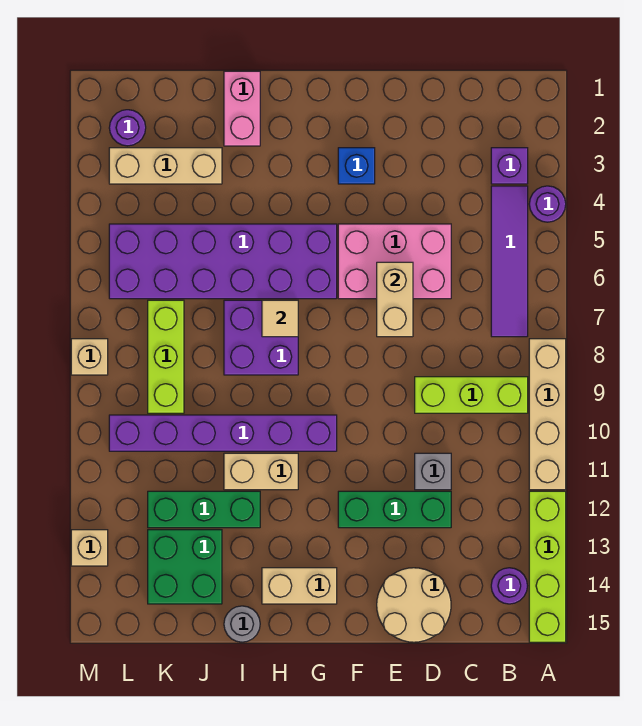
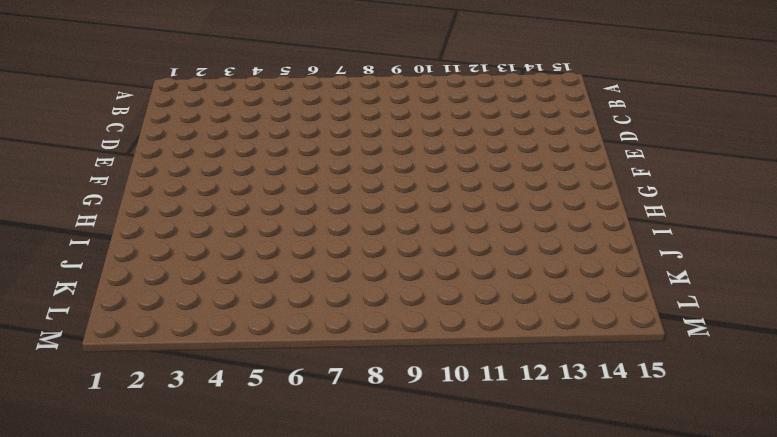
none -> purple round brick A4 level 1
none -> tan brick A8:A11 level 1
none -> lime brick A12:A15 level 1

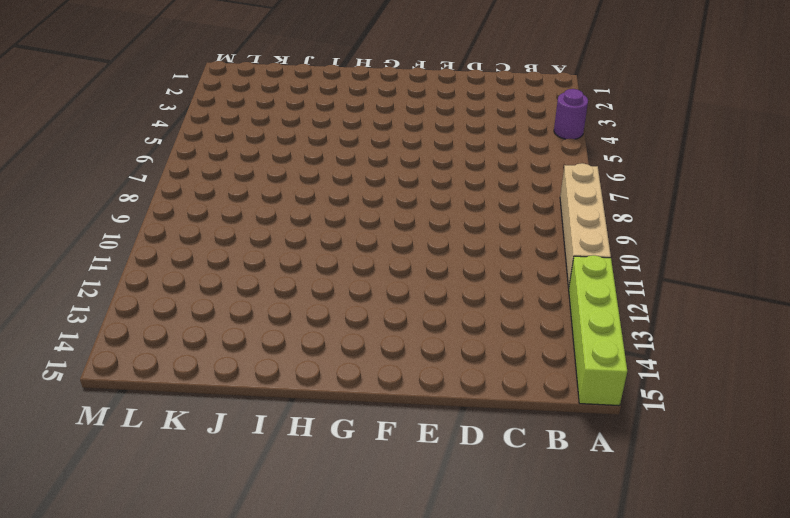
none -> purple brick B3 level 1
none -> purple tile B4:B7 level 1
none -> lime brick B9:D9 level 1

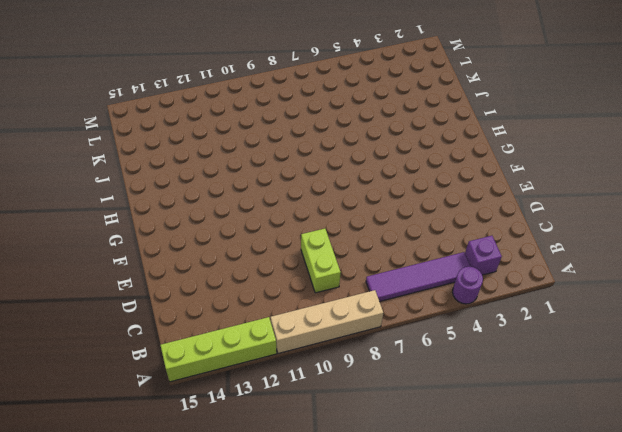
lime brick C9:D9 level 1 -> lime brick B9:D9 level 1
none -> purple round brick B14 level 1
none -> pink brick D5:F6 level 1
none -> grey brick D11 level 1

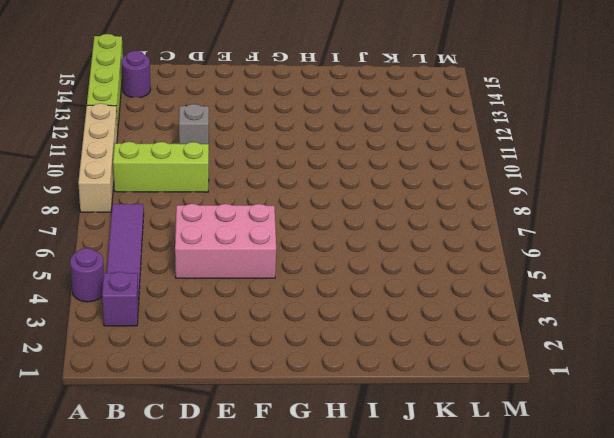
none -> green brick D12:F12 level 1
none -> tan round brick D14:E15 level 1
none -> blue brick F3 level 1

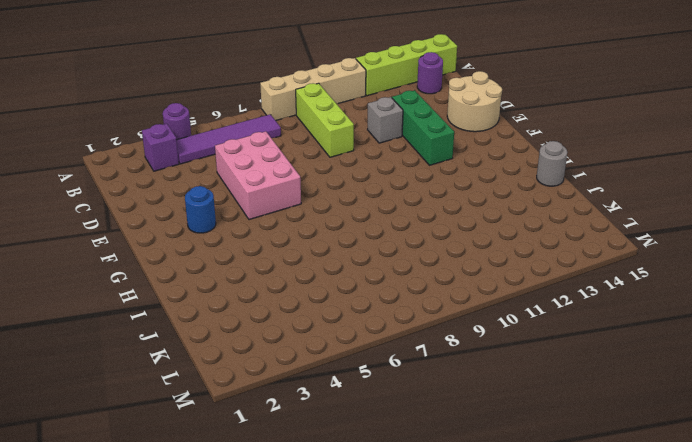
blue round brick F3 level 1 -> blue brick F3 level 1
none -> purple brick G5:L6 level 1
none -> purple brick G10:L10 level 1
none -> tan brick G14:H14 level 1

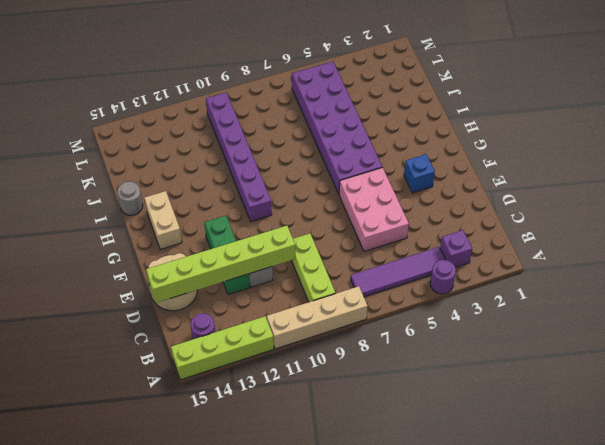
lime brick D10:D15 level 2 -> none
none -> purple brick H7:I8 level 1
none -> tan brick H11:I11 level 1
none -> pink brick I1:I2 level 1

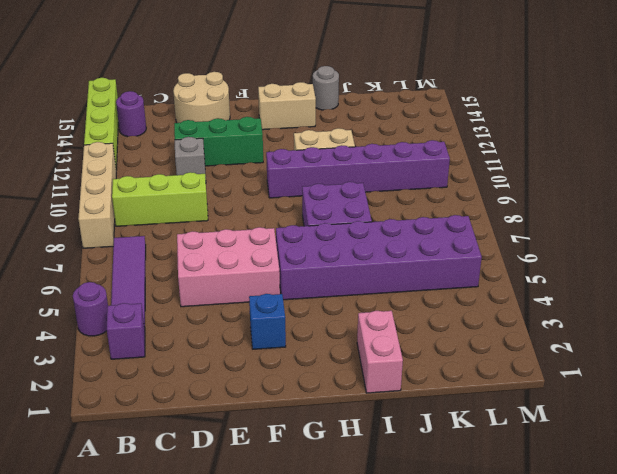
none -> green brick I12:K12 level 1
none -> tan brick J3:L3 level 1
none -> green brick J13:K14 level 1

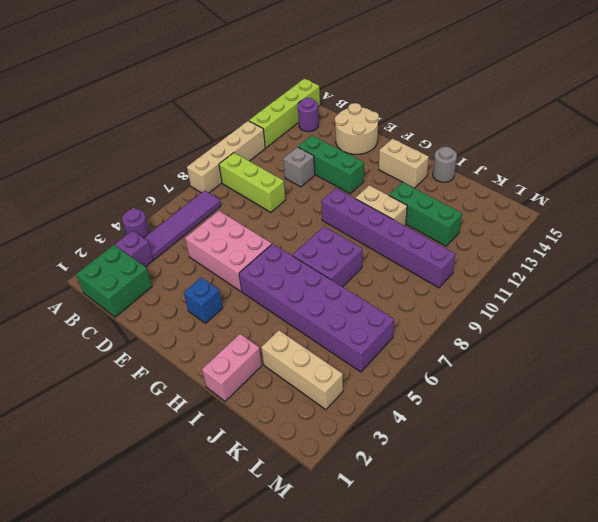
green brick B1:C2 level 1 -> green brick J13:K14 level 1
none -> lime brick K7:K9 level 1
none -> purple round brick L2 level 1
none -> tan brick M8 level 1

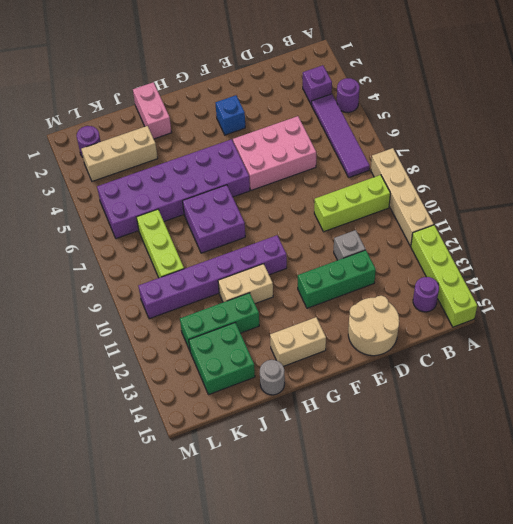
none -> tan brick M8 level 1
none -> tan brick M13 level 1
none -> tan brick E6:E7 level 2

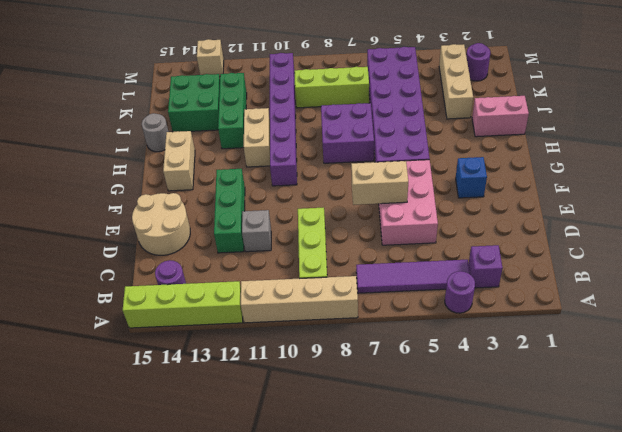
none -> tan brick M8 level 1
none -> tan tile H7 level 2

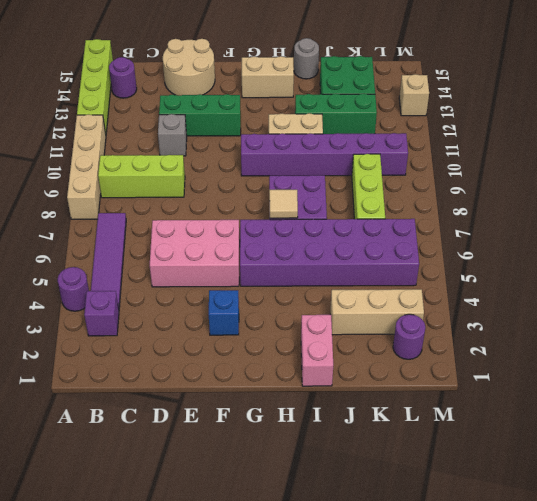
none -> tan brick M8 level 1
none -> tan brick E6:E7 level 2

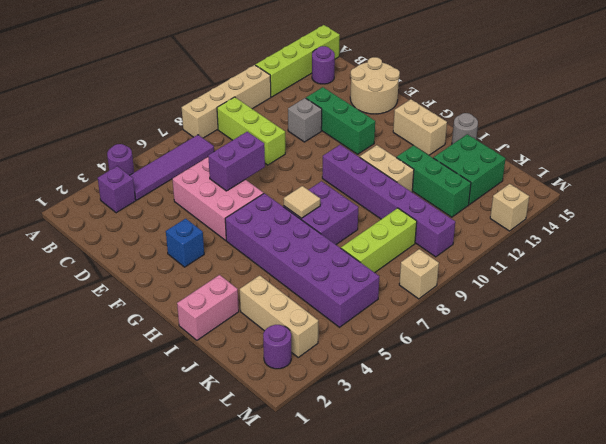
purple brick E6:E7 level 2 -> tan brick E6:E7 level 2

